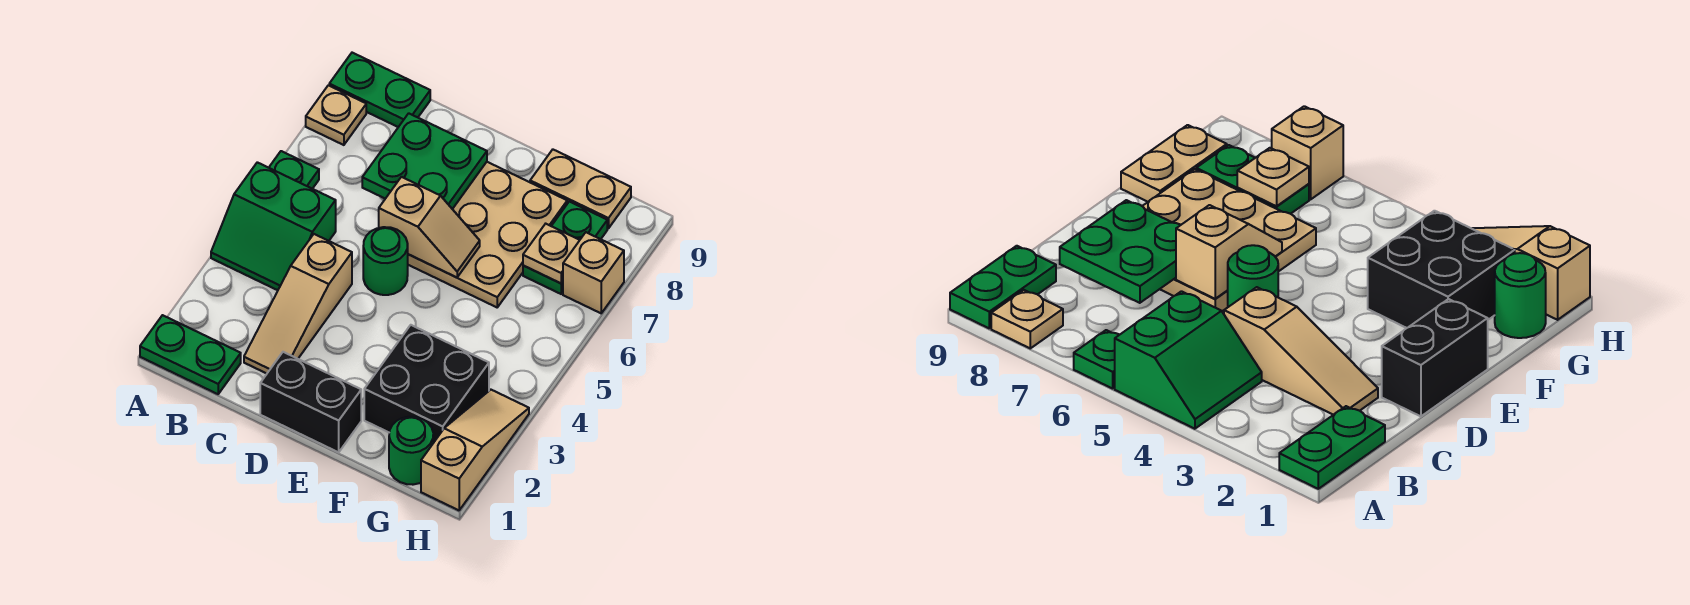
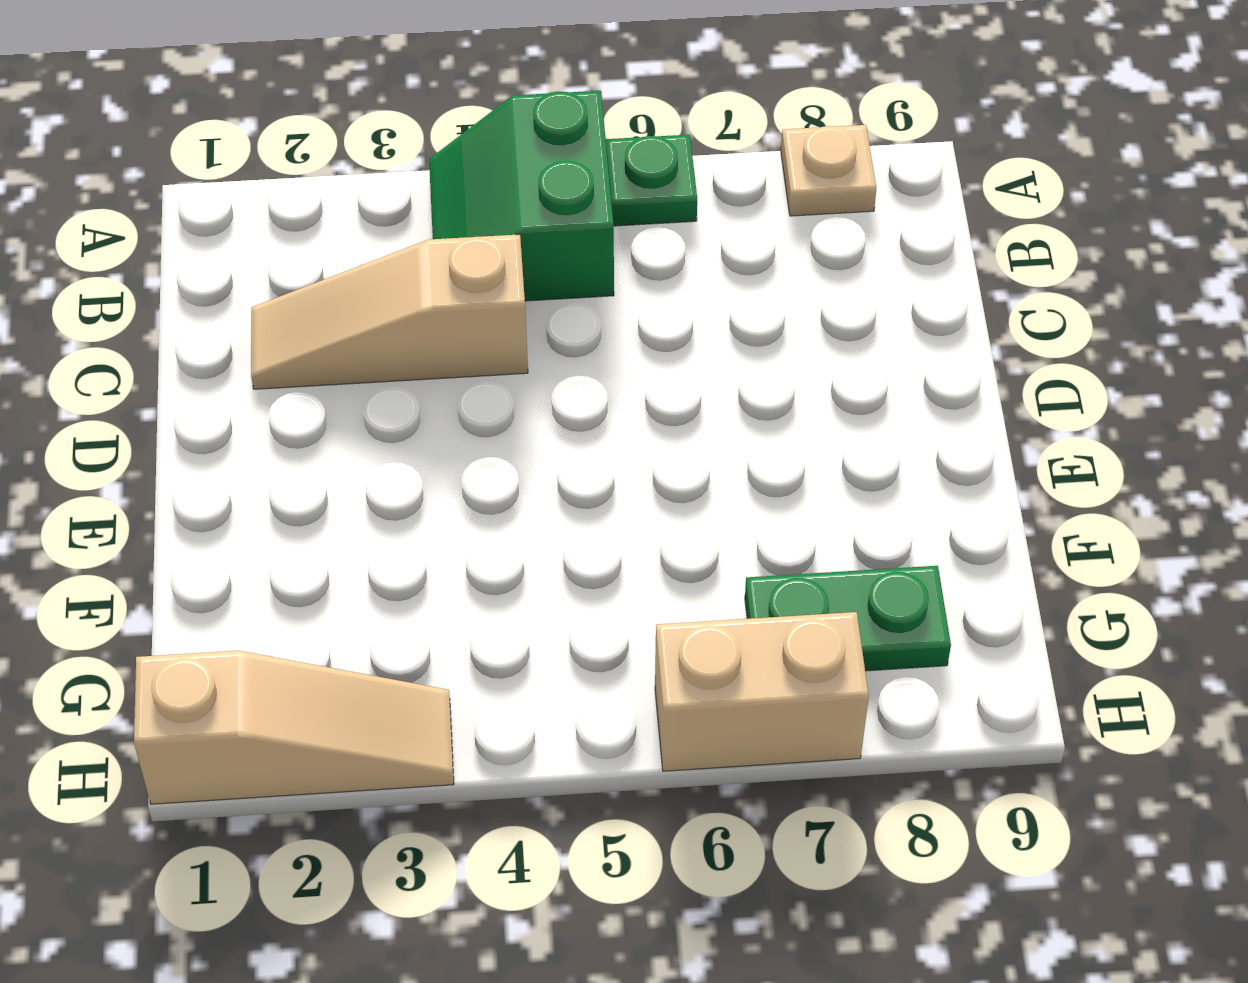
tan brick H6:H7 level 1 -> tan brick H7 level 1
none -> green plate A1:B1 level 1
none -> green plate A9:B9 level 1
none -> black brick D1:E1 level 1

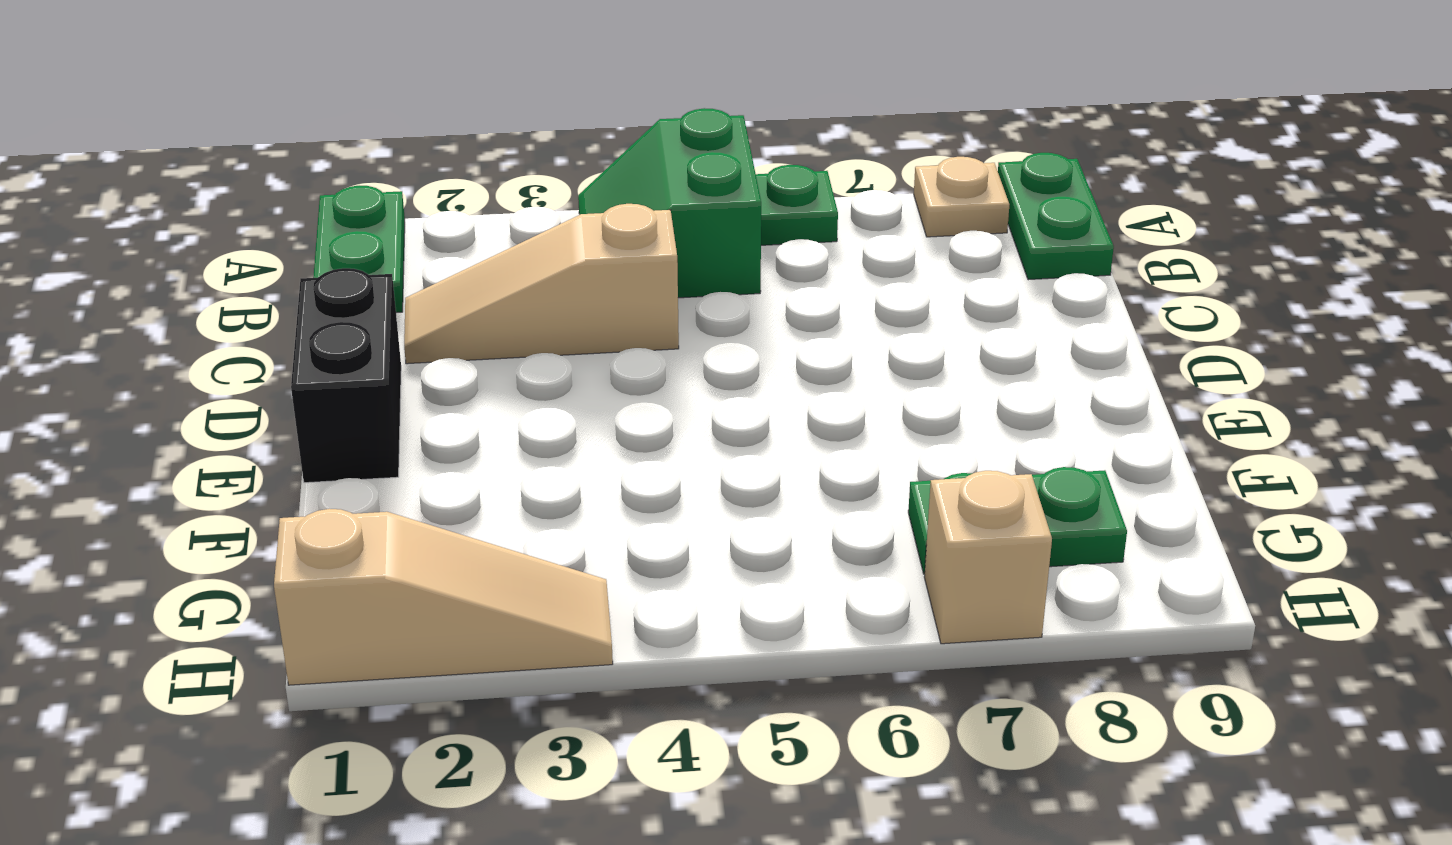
none -> green round brick D5 level 1
none -> tan plate D6:F8 level 1
none -> black brick F2:G3 level 1

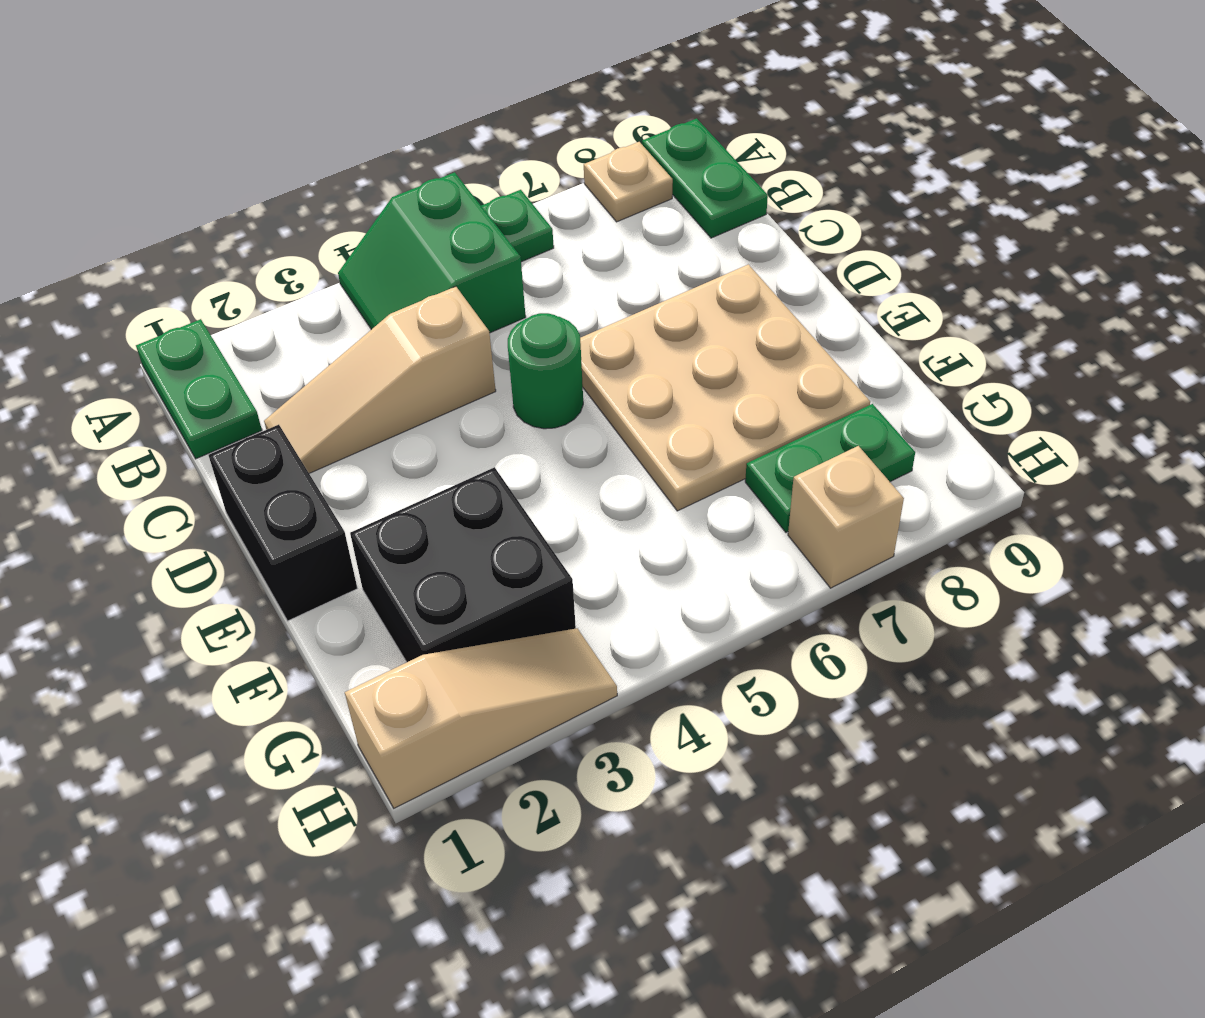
none -> tan plate F9:G9 level 1
none -> green round brick G1 level 1
none -> green plate C7:D8 level 2

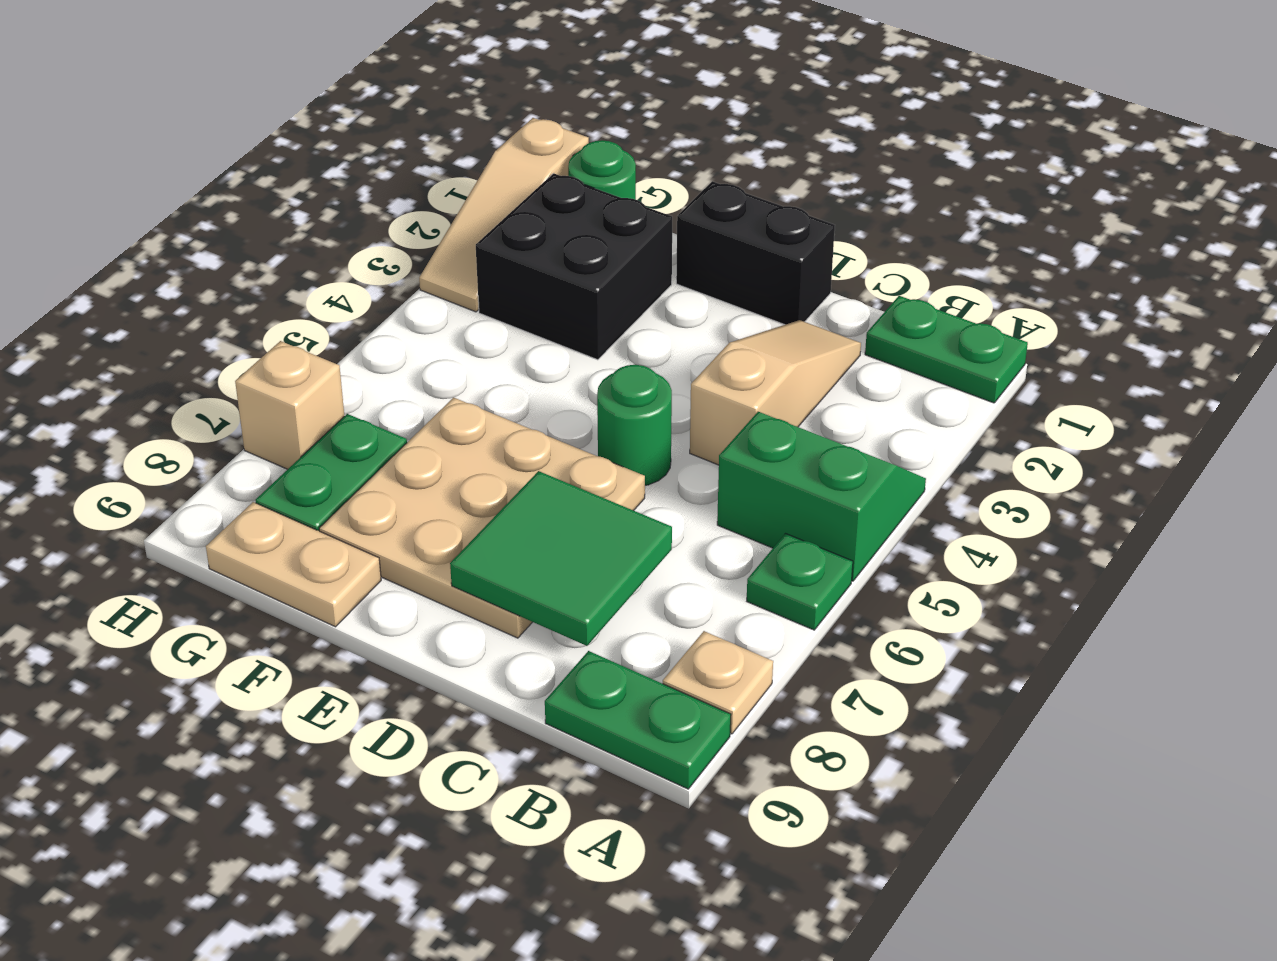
green tile C7:D8 level 2 -> green plate C7:D8 level 2
none -> tan slope D6:E6 level 2 top D
none -> tan plate G7 level 2

